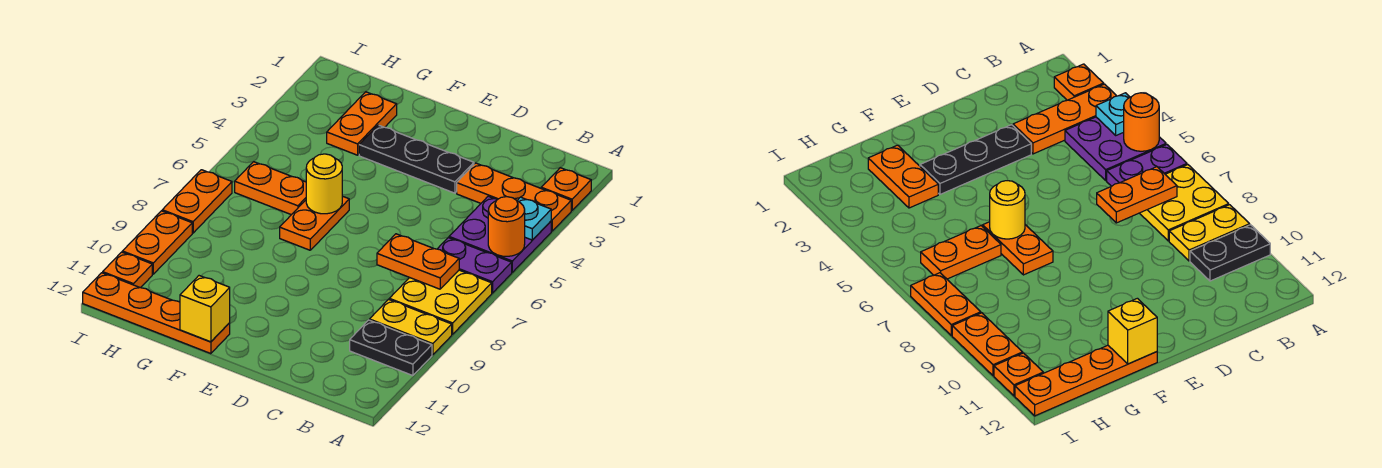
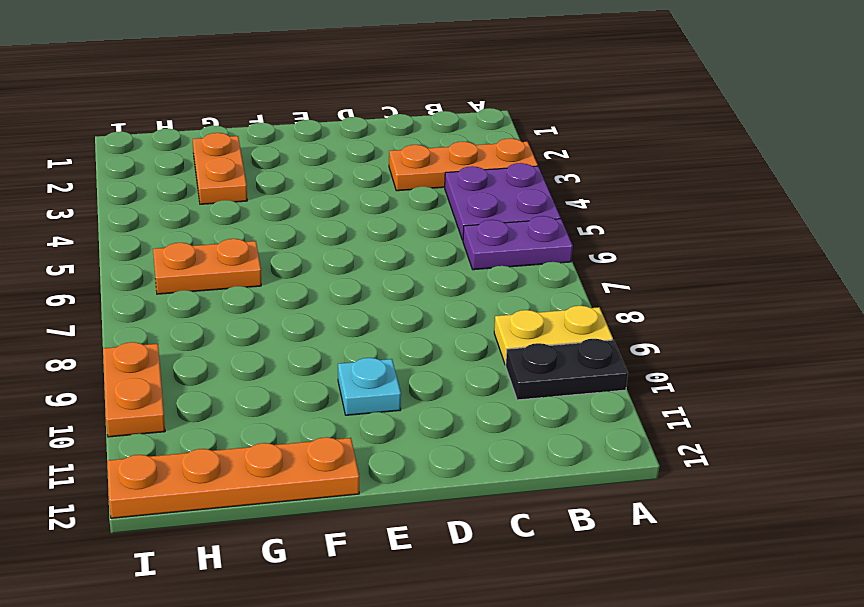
cyan plate E10 level 1 -> cyan plate A4 level 2
none -> orange plate A2 level 1
none -> yellow plate A7:B8 level 1
none -> black plate D3:F3 level 1

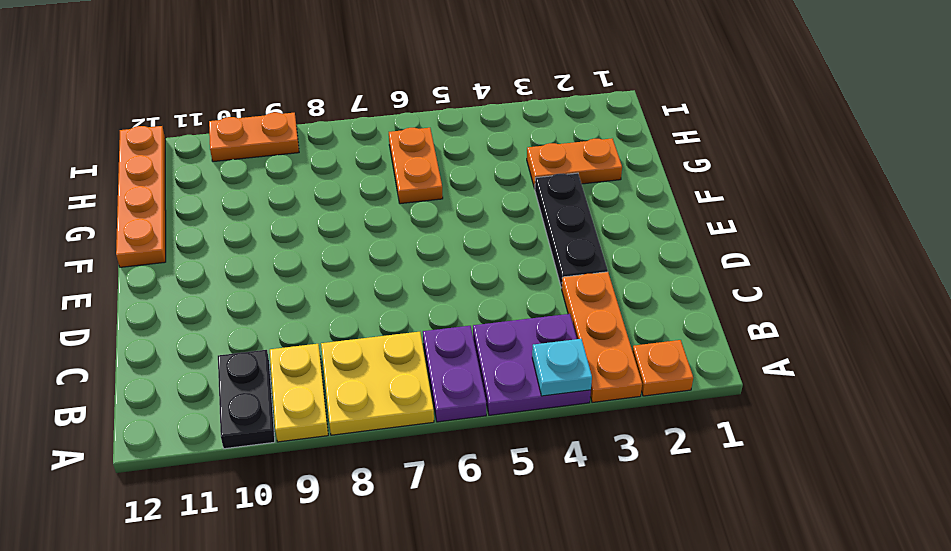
none -> orange plate F6:F7 level 1
none -> orange plate I7:I8 level 1
none -> orange plate I11 level 1

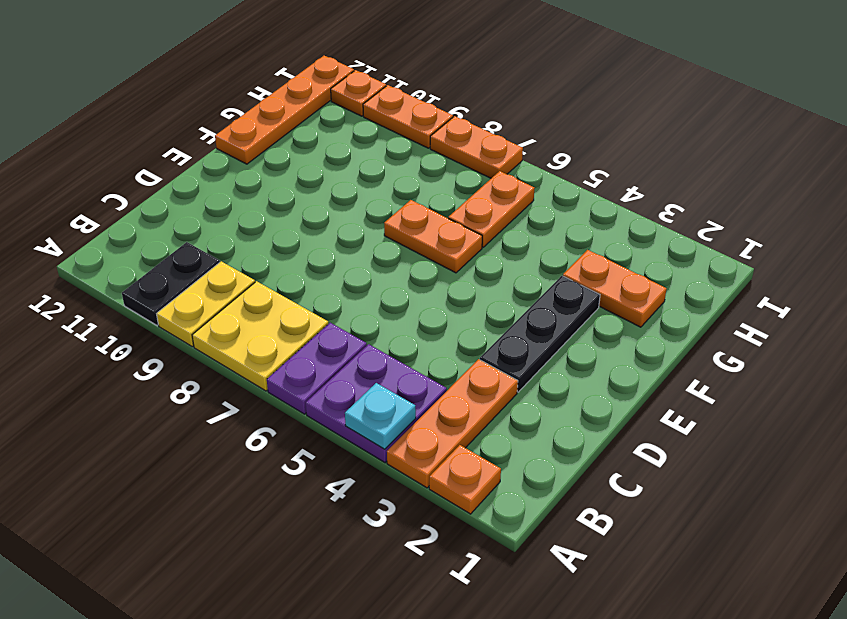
none -> orange round brick A5 level 2
none -> orange plate B7:C7 level 2
none -> yellow round brick F6 level 2

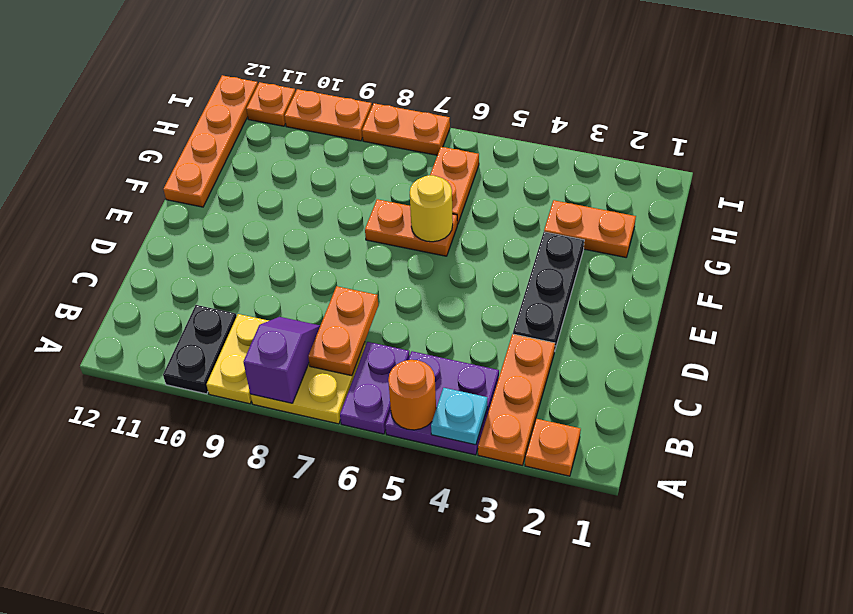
purple slope A8:B8 level 2 top A -> none
none -> yellow brick F12 level 2

